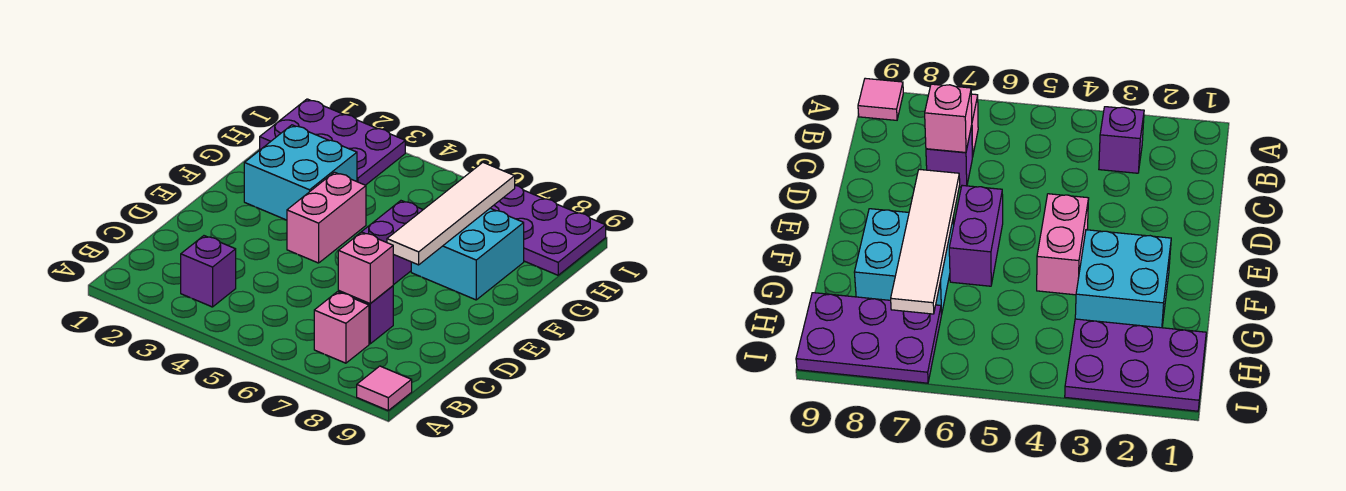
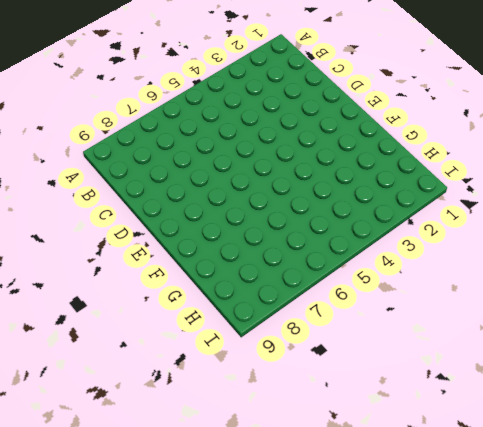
none -> pink tile A9 level 1
none -> purple brick B3 level 1
none -> pink brick B7 level 1

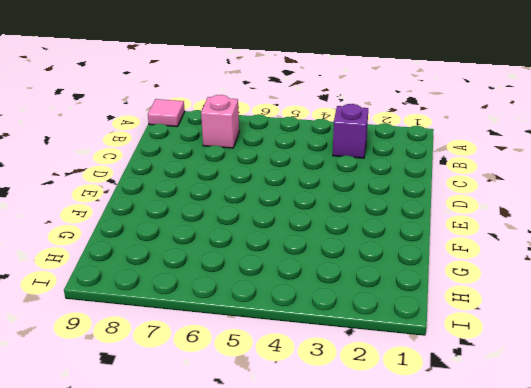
none -> purple brick C7 level 1
none -> pink brick E4:F4 level 1
none -> purple brick E6:F6 level 1

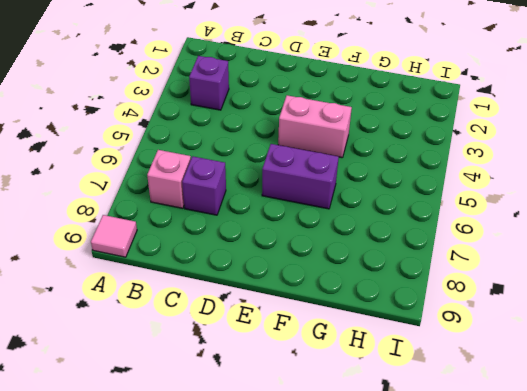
none -> cyan brick F2:G3 level 1
none -> cyan brick F7:G8 level 1
none -> purple plate H1:I3 level 1

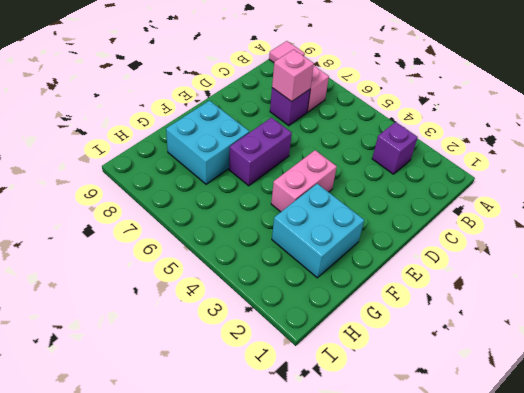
none -> purple plate H1:I3 level 1
none -> purple plate H7:I9 level 1
none -> white tile E7:H7 level 2

